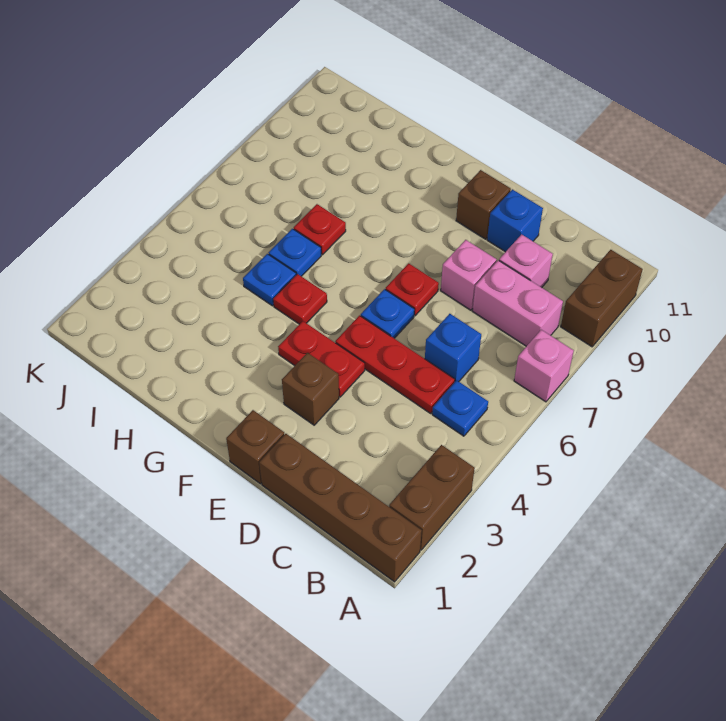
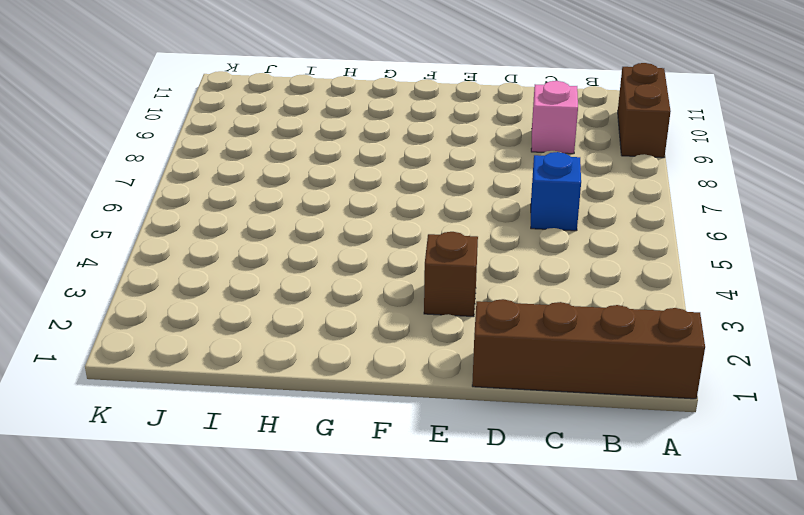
none -> brown brick A2:A3 level 1
none -> pink brick A7 level 1
none -> blue plate B5 level 1

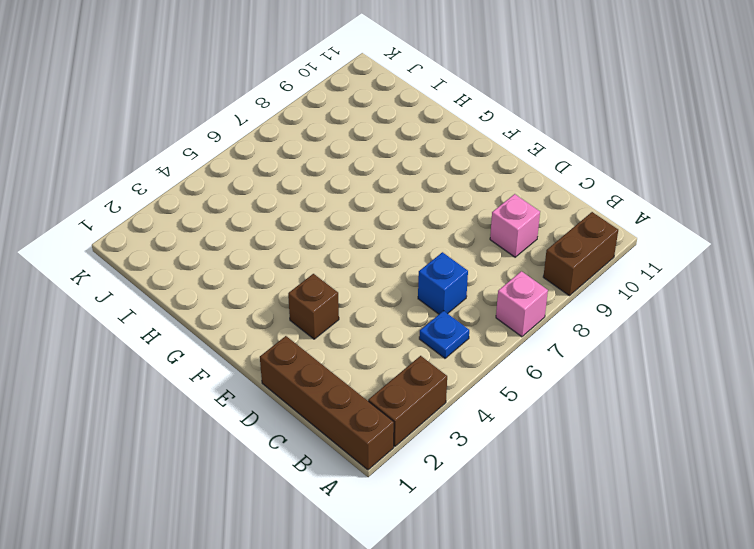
none -> pink brick B8:C8 level 1
none -> red plate C5:E5 level 1
none -> pink brick D8 level 1

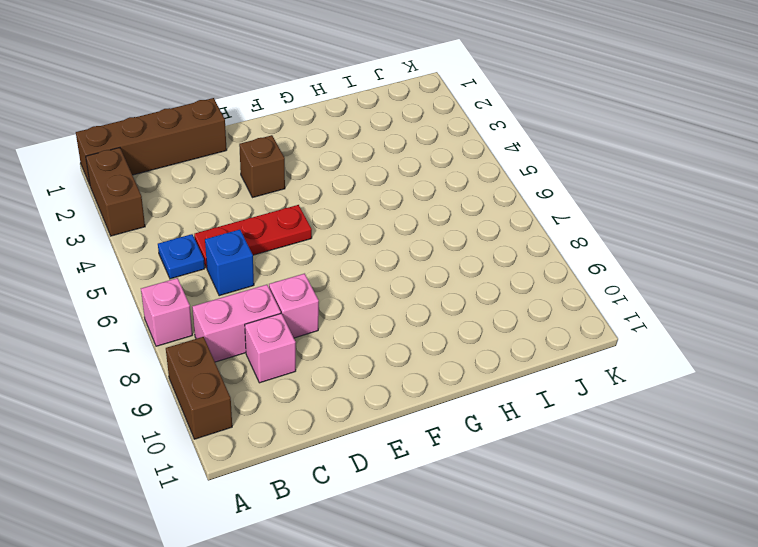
none -> blue brick D10 level 1
none -> brown brick E1 level 1
none -> red plate E4:F4 level 1

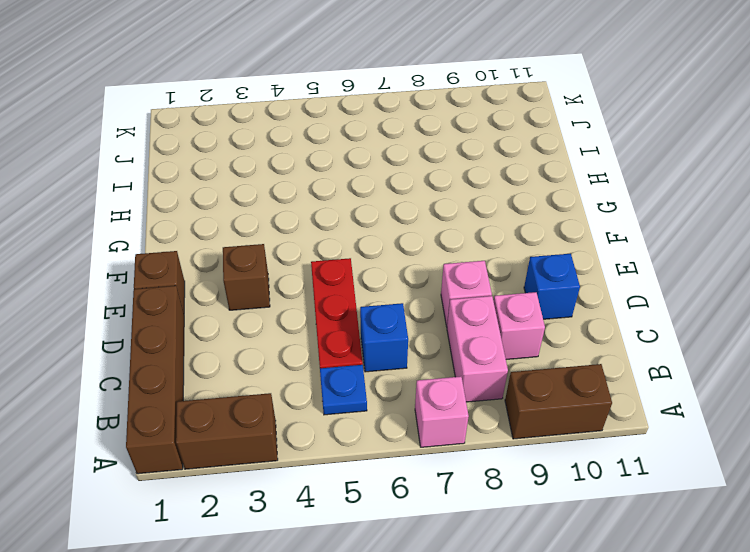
none -> red plate E4:F4 level 1
none -> blue plate E6 level 1
none -> red plate E7 level 1

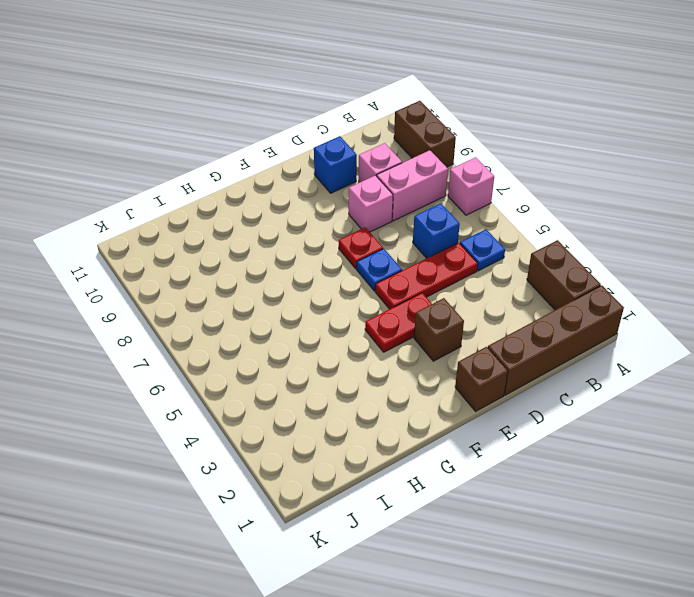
none -> brown brick E10 level 1
none -> red plate G5 level 1
none -> blue plate H5 level 1

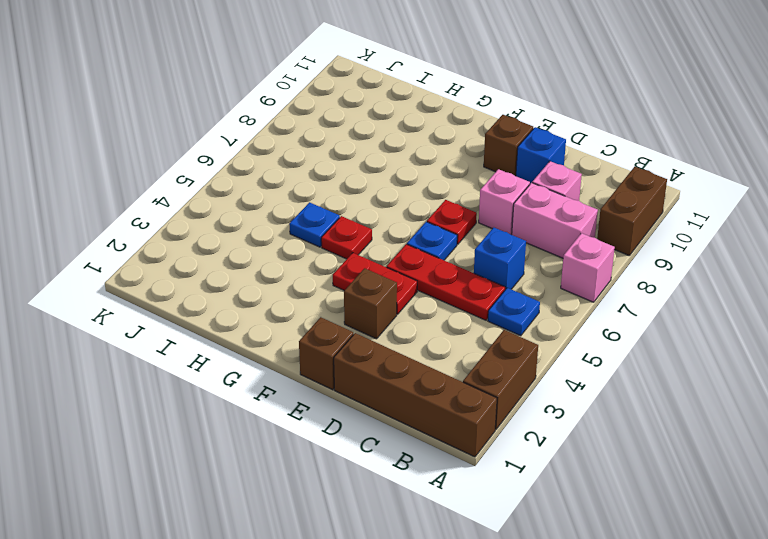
none -> blue plate H6 level 1
none -> red plate H7 level 1

